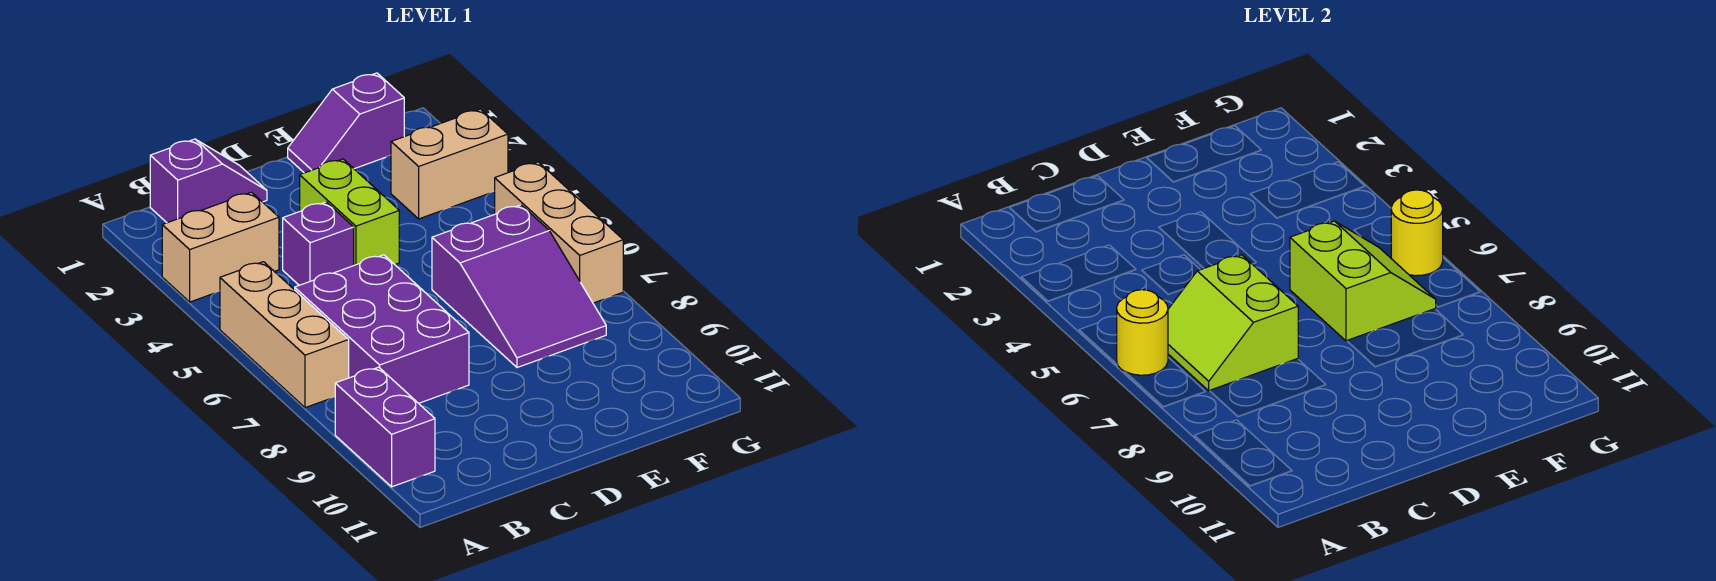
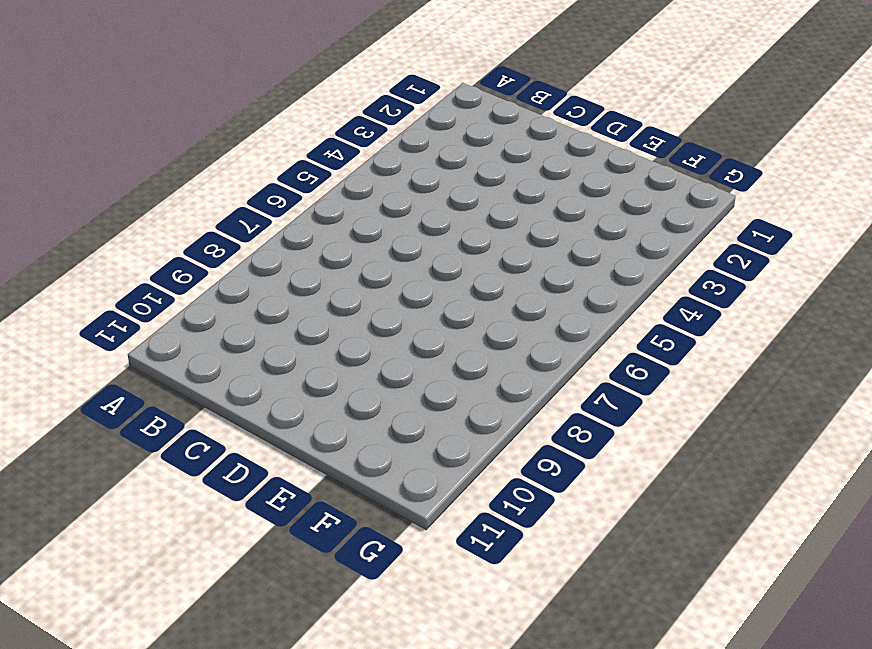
none -> tan brick A3:B3 level 1
none -> tan brick A5:A7 level 1
none -> purple brick A9:A10 level 1

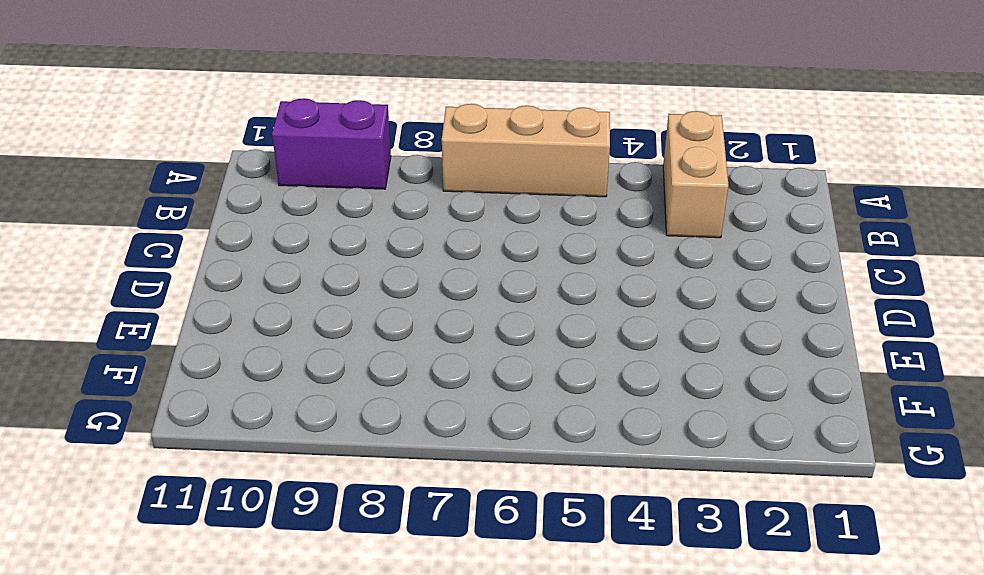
none -> purple slope B1:C1 level 1 top B
none -> purple brick B6:C8 level 1
none -> purple brick C4 level 1

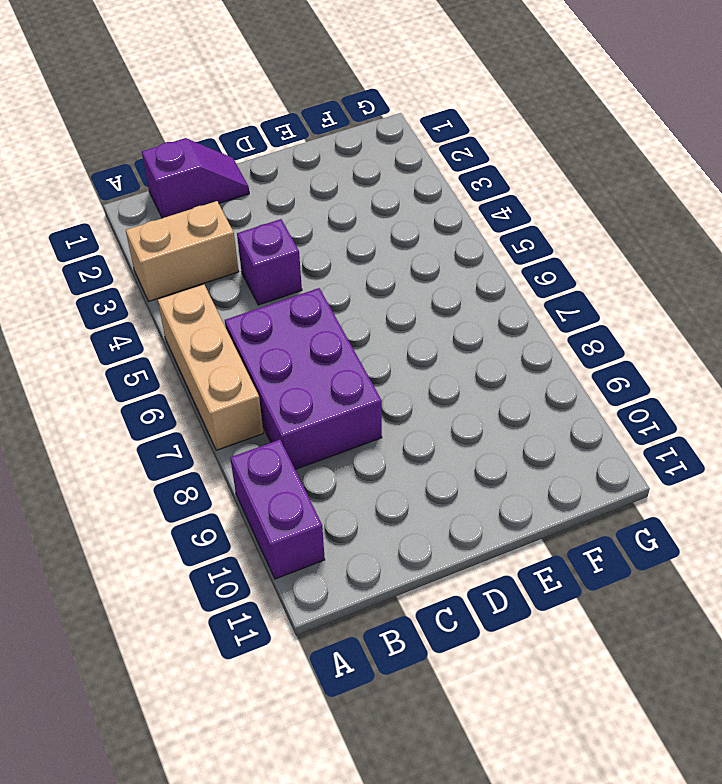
none -> lime brick D3:D4 level 1
none -> purple slope E1:F1 level 1 top F
none -> purple slope E6:F8 level 1 top 6

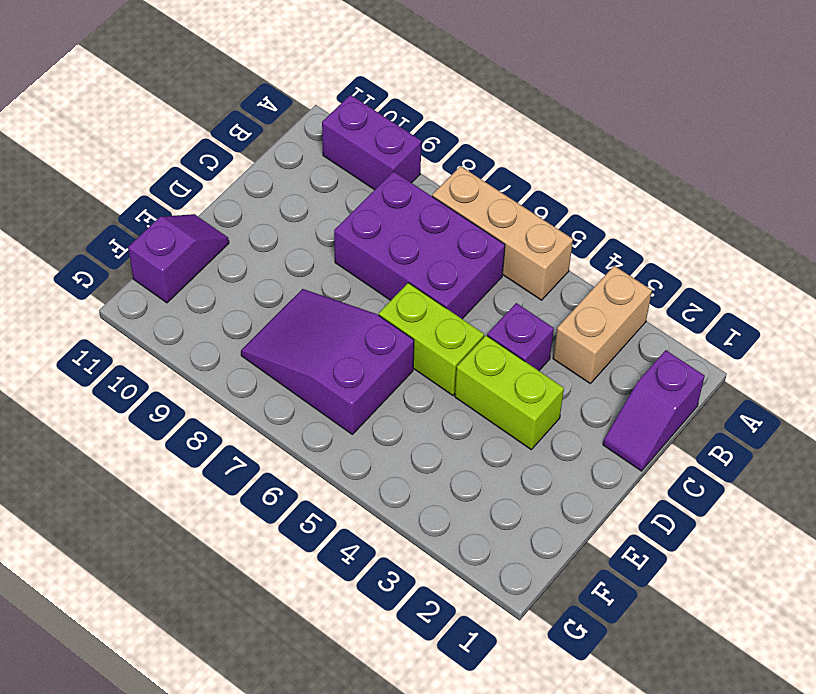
lime brick D5:D6 level 1 -> none
purple slope E11:F11 level 1 top F -> purple slope E1:F1 level 1 top F
none -> tan brick F3:G3 level 1
none -> tan brick G5:G7 level 1
none -> yellow round brick A6 level 2

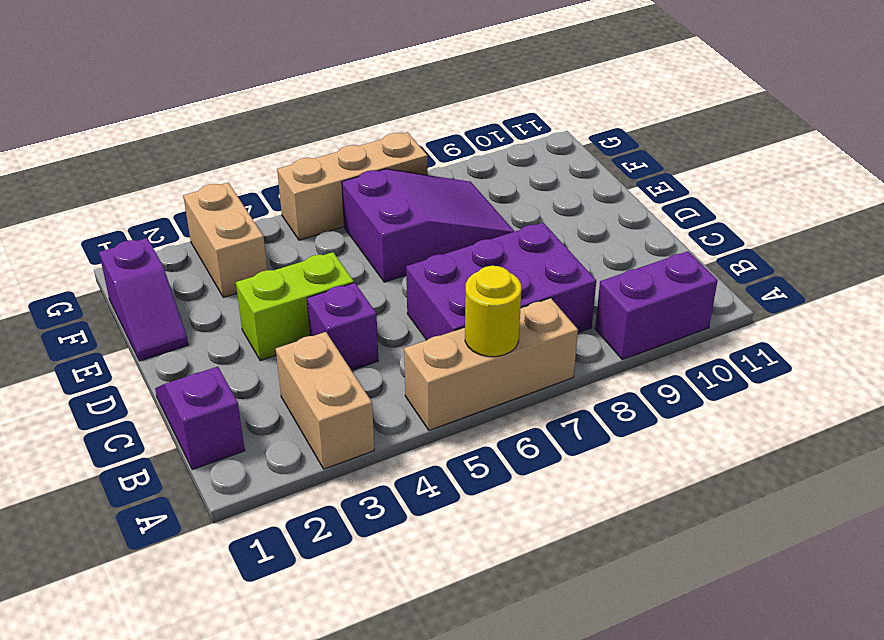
none -> lime slope B6:C7 level 2 top C
none -> lime slope E6:F7 level 2 top E
none -> yellow round brick G6 level 2

